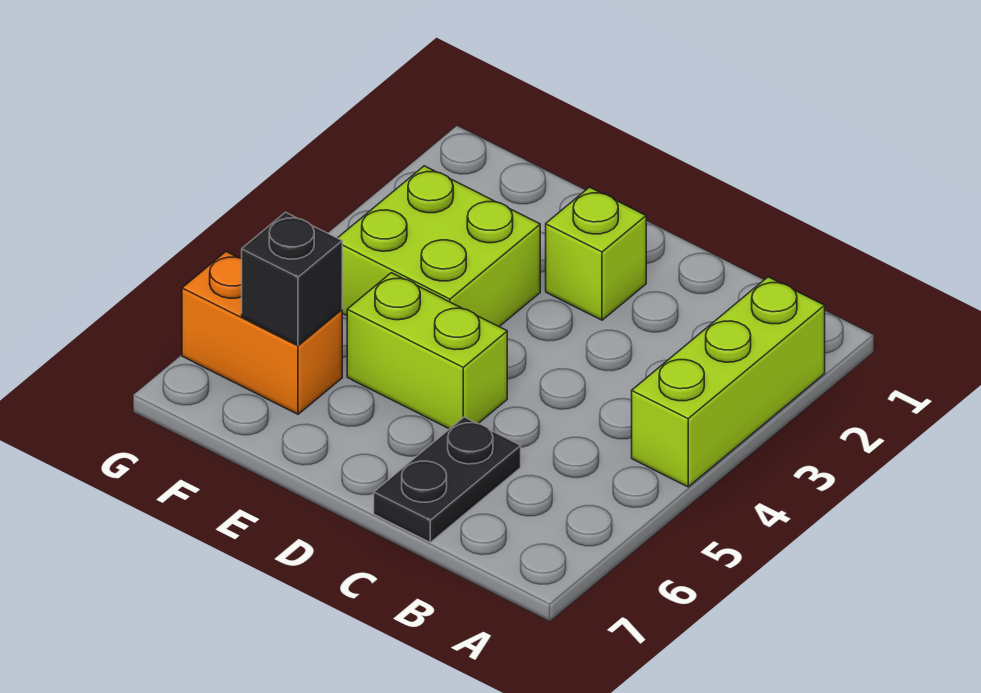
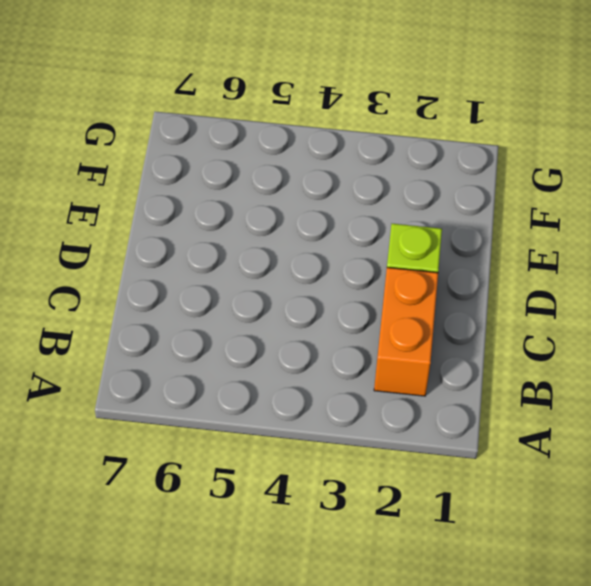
orange brick B2:C2 level 1 -> orange brick F6:G6 level 1
none -> lime brick A2:A4 level 1
none -> black plate C6:C7 level 1

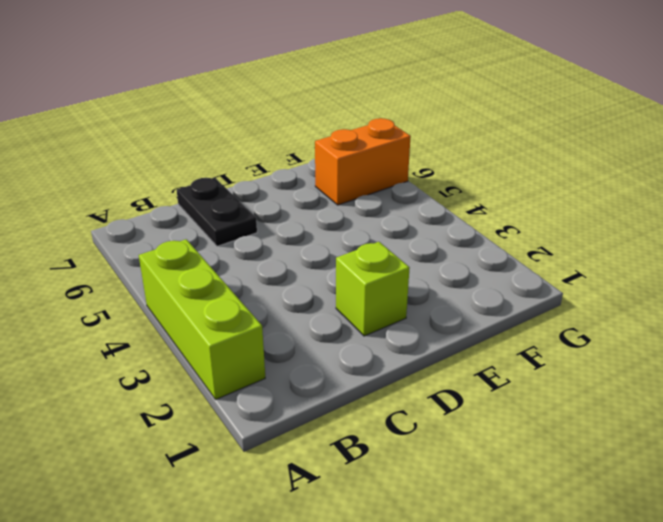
none -> lime brick D5:E5 level 1
none -> lime brick E3:F4 level 1

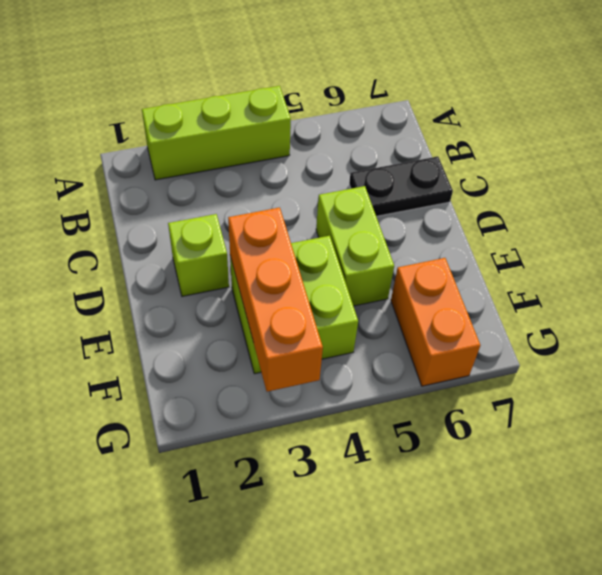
orange brick E3:G3 level 2 -> none
none -> black brick F6 level 2

